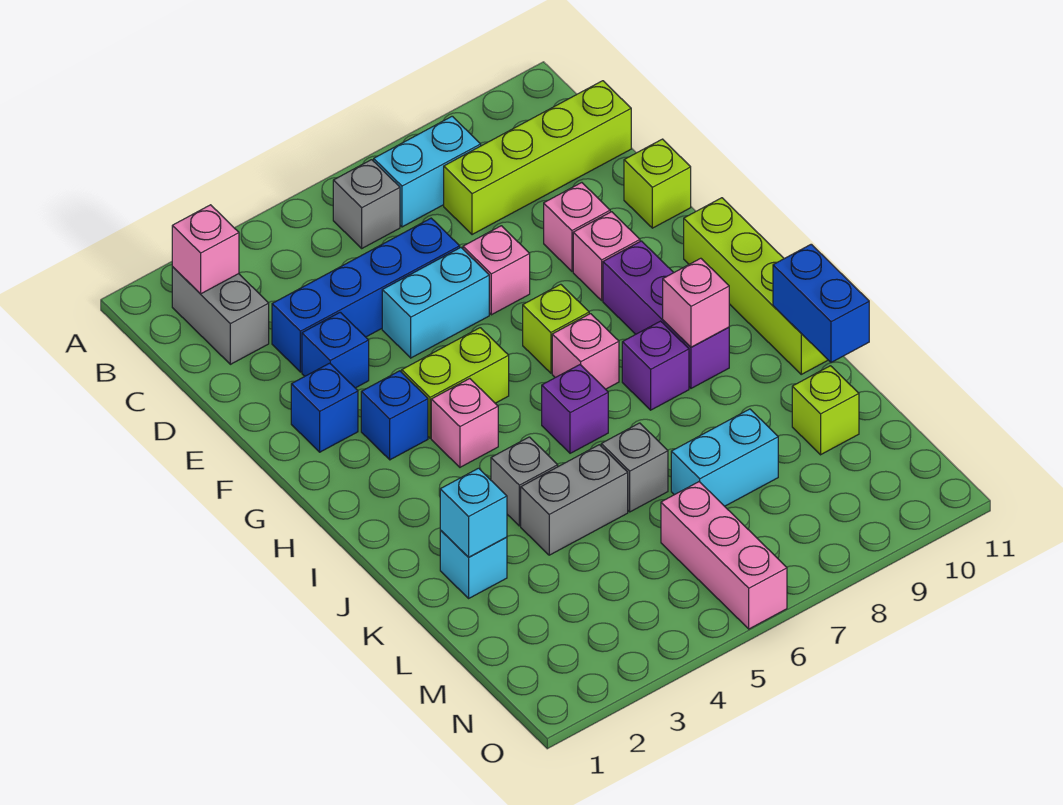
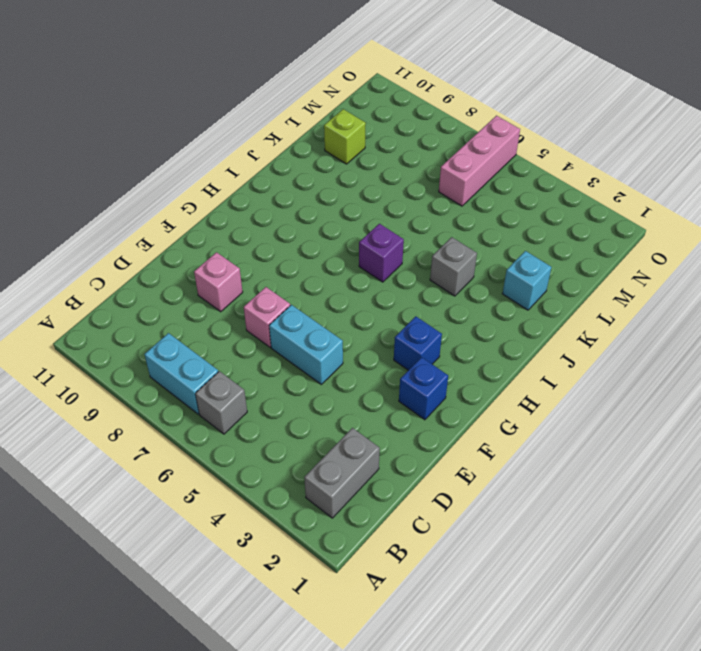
none -> lime brick C8:C11 level 1
none -> blue brick D3:D6 level 1
none -> blue brick E3 level 1
none -> lime brick E11 level 1

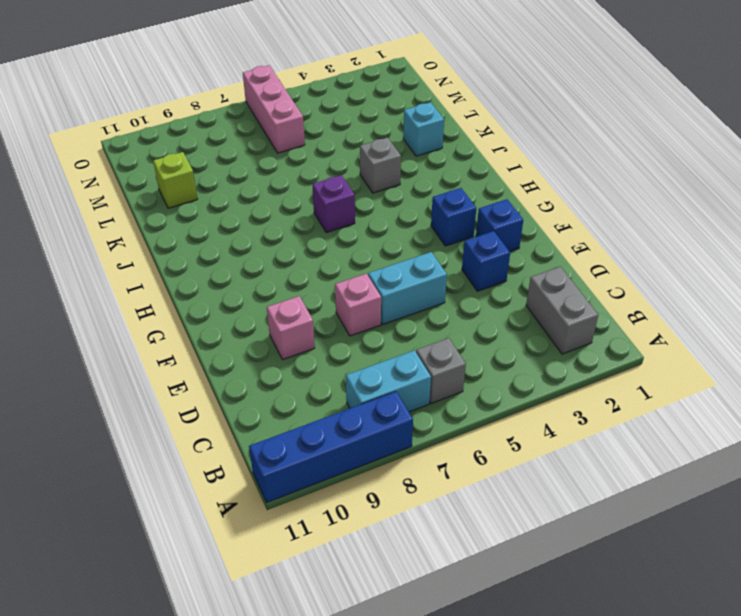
blue brick A8:A11 level 1 -> blue brick D3:D6 level 1
none -> lime brick C8:C11 level 1
none -> lime brick E11 level 1
none -> pink brick F9 level 1
none -> lime brick G4:G5 level 1

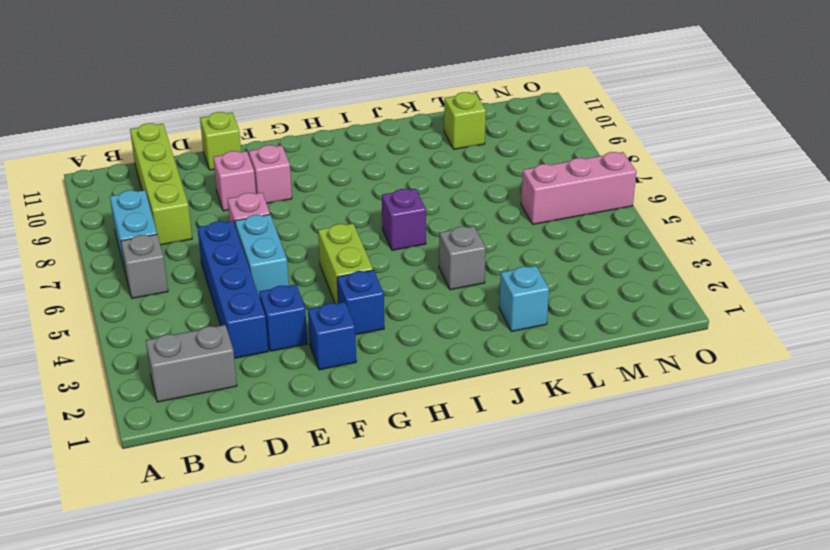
none -> lime brick G7 level 1
none -> purple brick G9:I9 level 1
none -> lime brick G11:J11 level 1
none -> pink brick H4 level 1

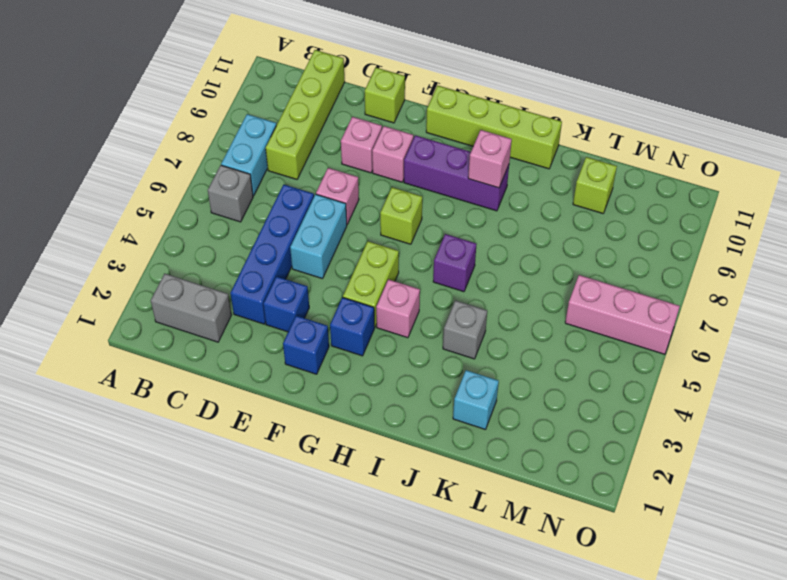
none -> pink brick H7 level 1
none -> purple brick I8 level 1
none -> grey brick K4:K5 level 1
none -> grey brick K6 level 1

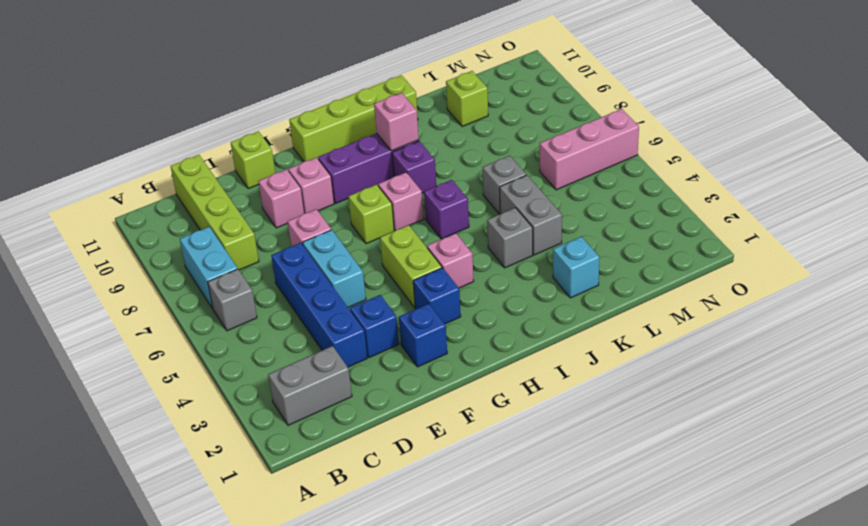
none -> cyan brick L7:L8 level 1
none -> pink brick B2 level 2
none -> blue brick J11:K11 level 2
none -> cyan brick K2 level 2

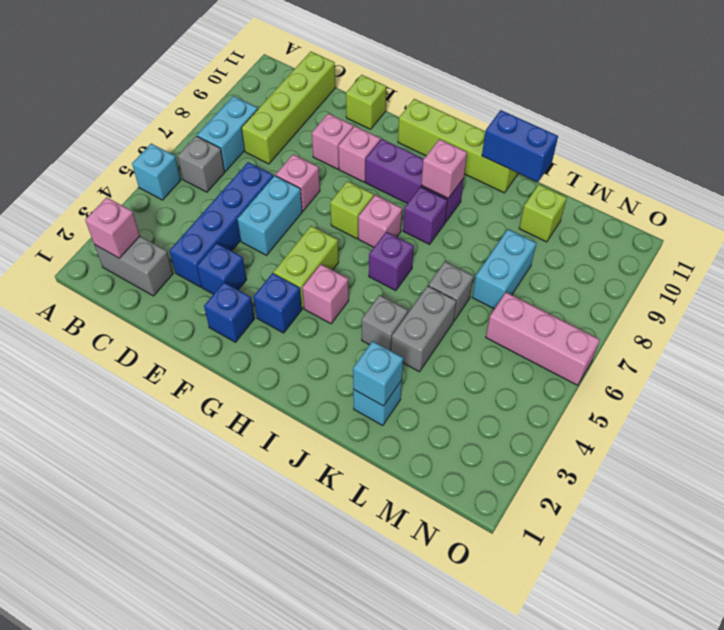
cyan brick A5 level 1 -> none

